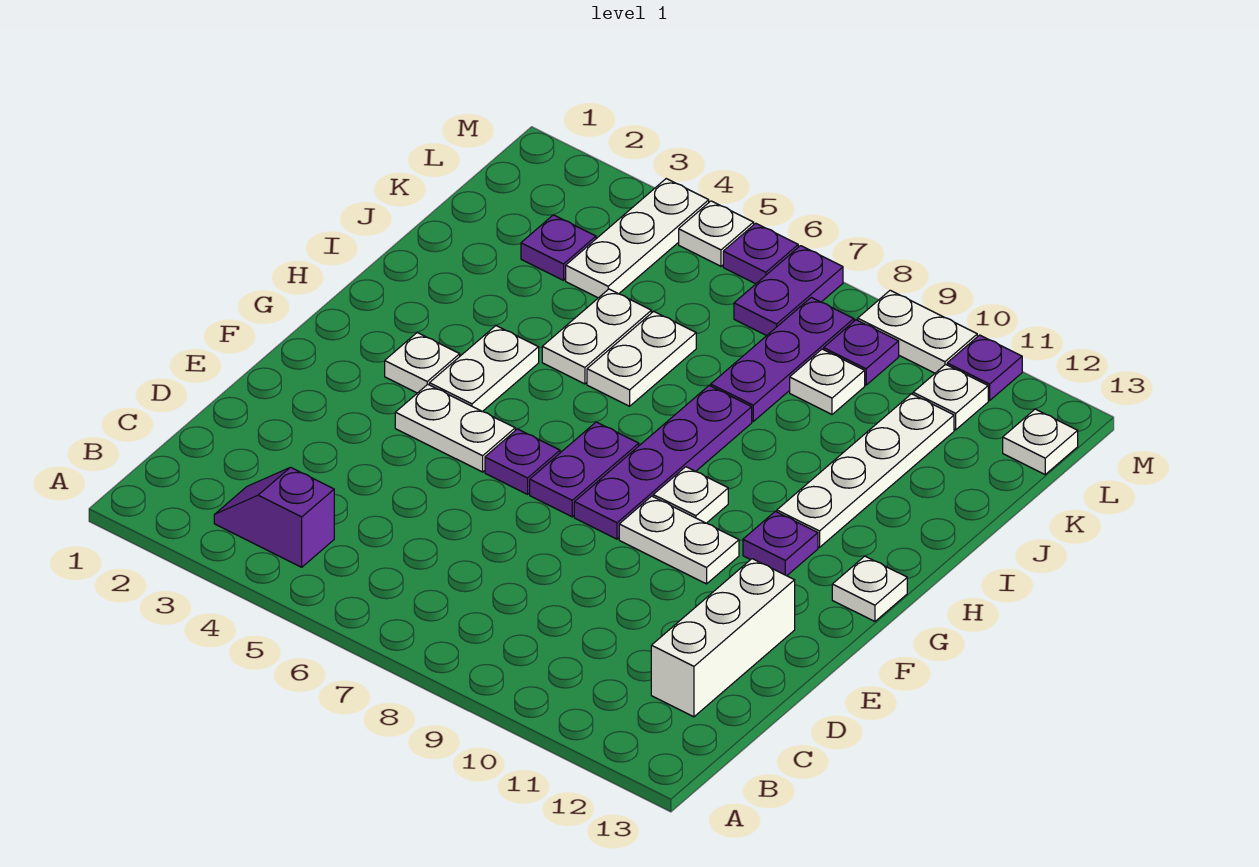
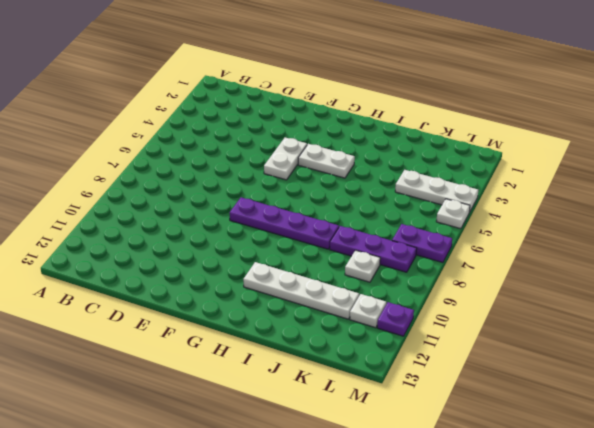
none -> purple slope B3:B4 level 1 top 4
none -> white brick C12:E12 level 1
none -> purple plate F6 level 1

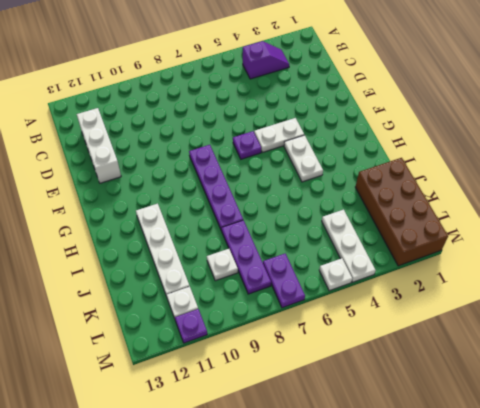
brown brick J1:M2 level 1 -> none
none -> purple plate F7:G7 level 1
none -> white plate F9:F10 level 1
none -> white plate G3 level 1

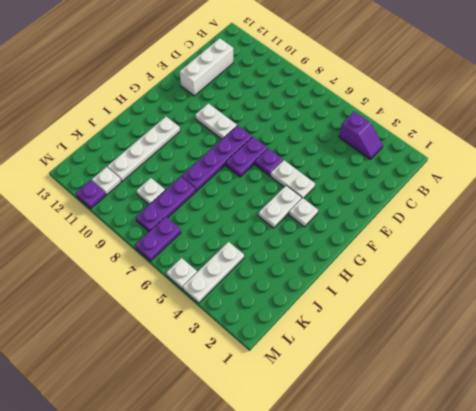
none -> white plate G9 level 1
none -> purple plate G11 level 1
none -> white plate G13 level 1

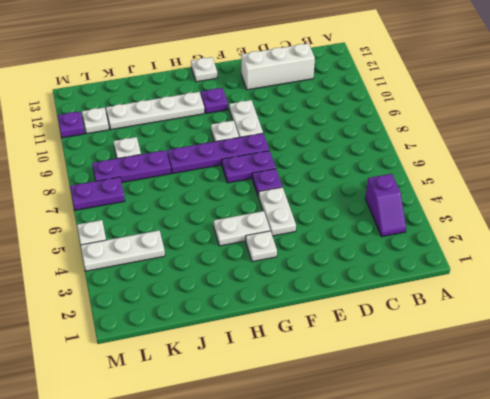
none -> white plate I5:J5 level 1
none -> white plate I6:J6 level 1
none -> purple plate K3 level 1

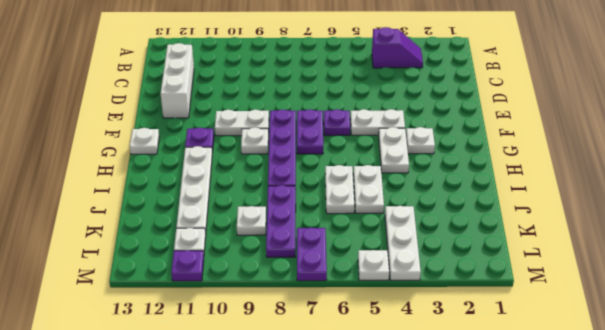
none -> purple plate K3 level 1
none -> purple plate L9 level 1
none -> white plate L13 level 1

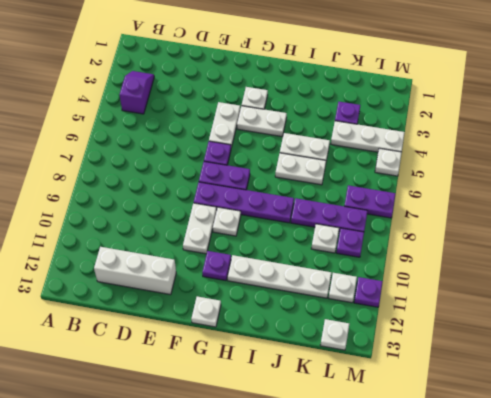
none -> purple plate M6 level 1
none -> white plate M9:M10 level 1

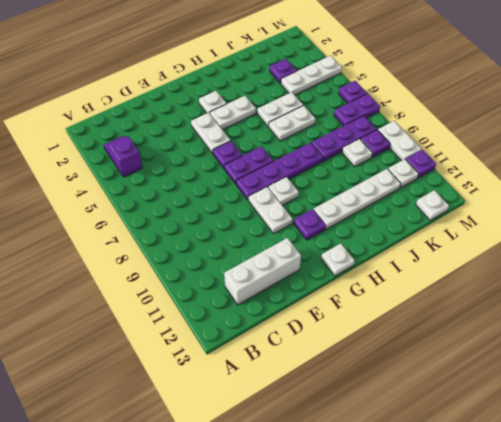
none -> white plate M5 level 1

